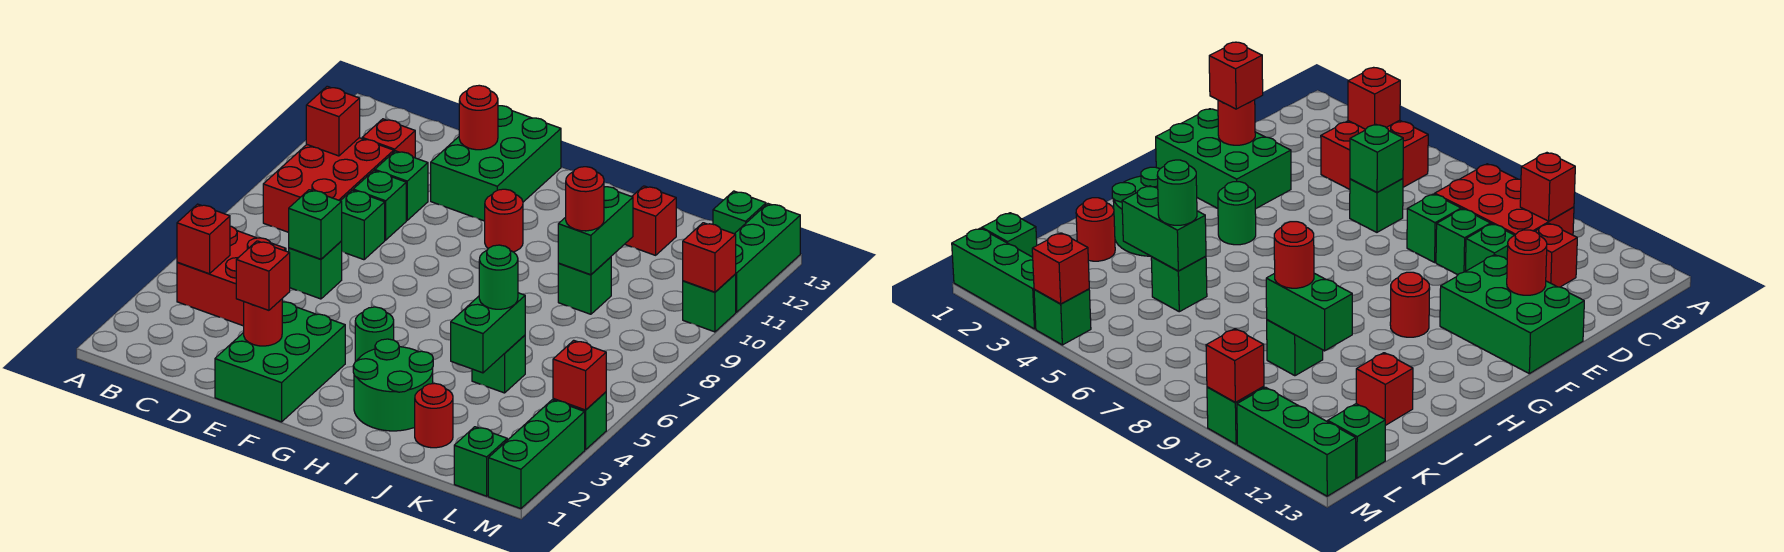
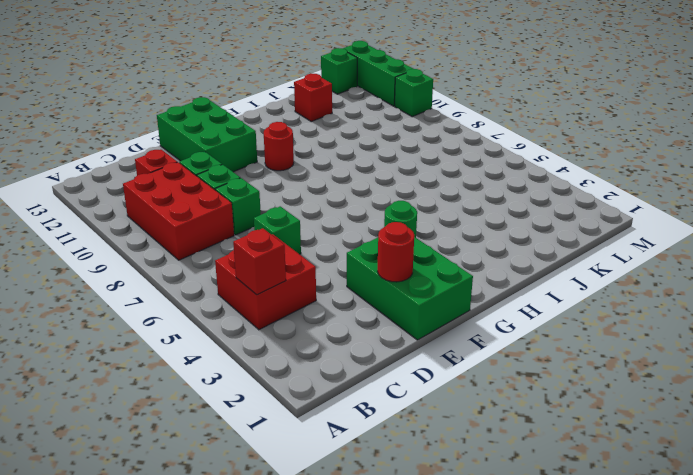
none -> green round brick H2:I3 level 1
none -> red round brick J2 level 1
none -> green brick J5 level 1
none -> green brick J9 level 1

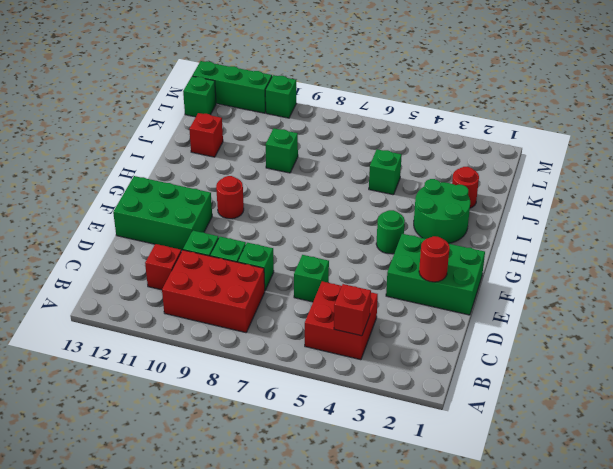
none -> green brick L1 level 1
none -> green brick M1:M3 level 1
none -> green brick M4 level 1
none -> red brick B10 level 2

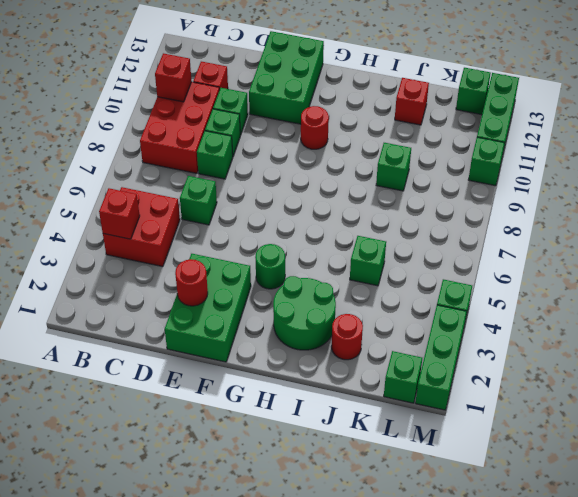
none -> green brick D6 level 2
none -> red round brick E12 level 2
none -> green brick J4:J5 level 2
none -> green brick J9:J10 level 2

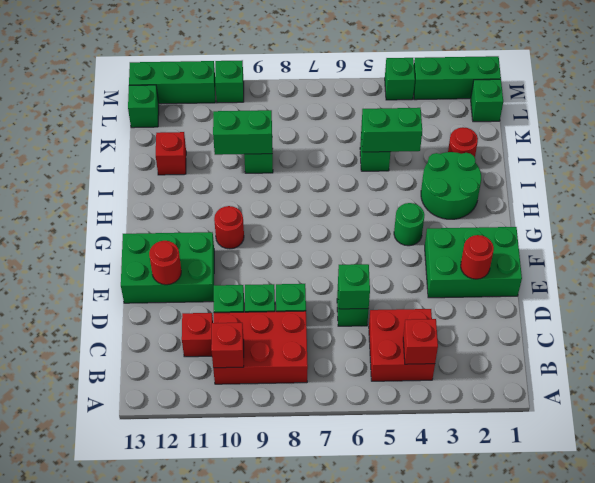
none -> red brick M4 level 2
none -> red brick M10 level 2
none -> red brick E2 level 3
none -> green round brick J5 level 3

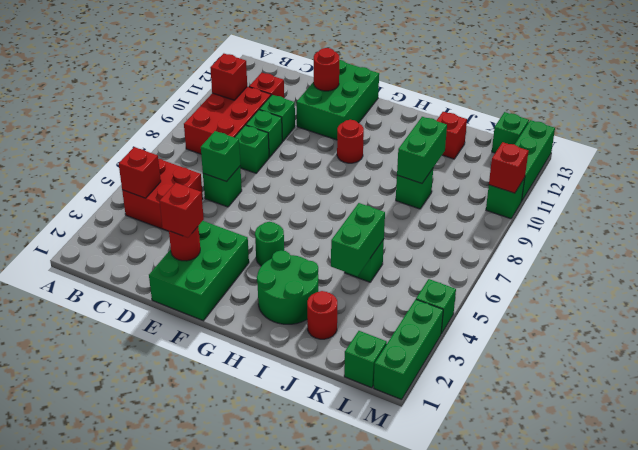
none -> red brick M4 level 2
none -> green round brick J5 level 3
none -> red round brick J9 level 3

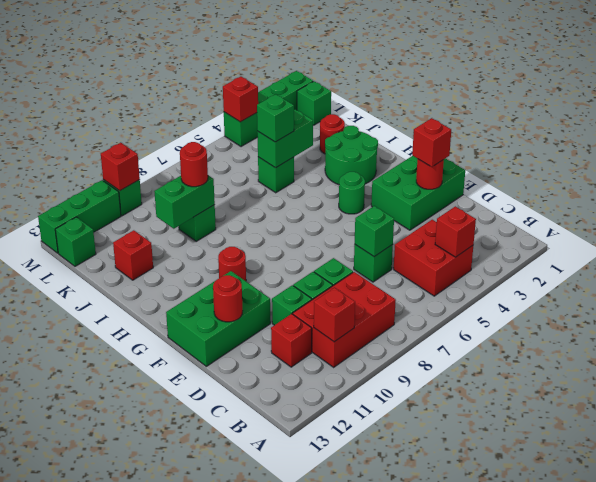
green brick J5 level 3 -> green round brick J5 level 3

